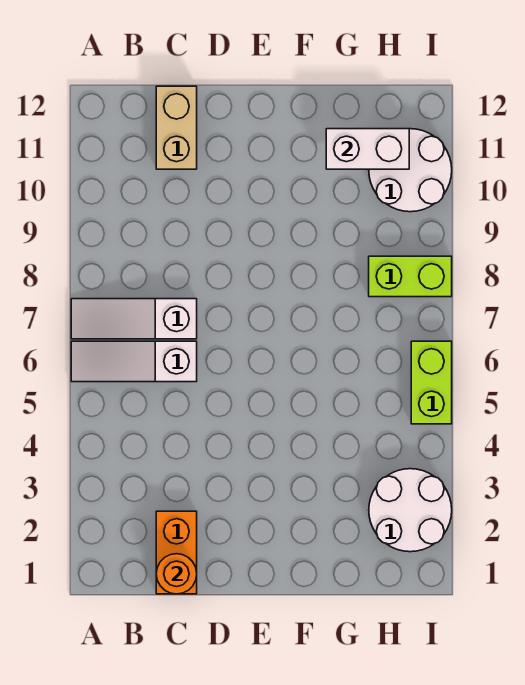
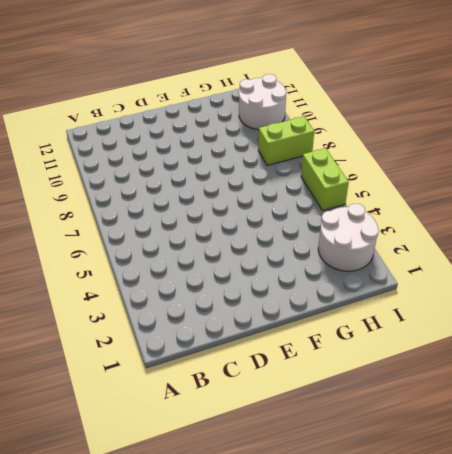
none -> white slope A6:C6 level 1 top C
none -> white slope A7:C7 level 1 top C

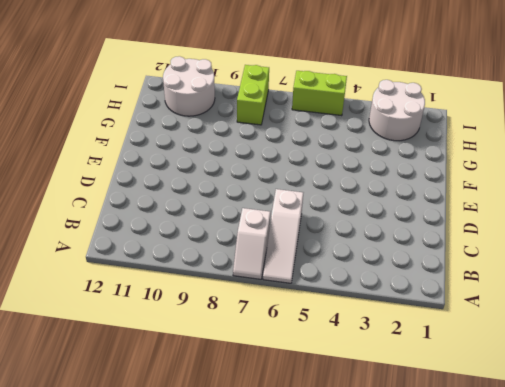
white slope A7:B7 level 1 top B -> white slope A7:C7 level 1 top C
none -> orange brick C1:C2 level 1
none -> tan brick C11:C12 level 1

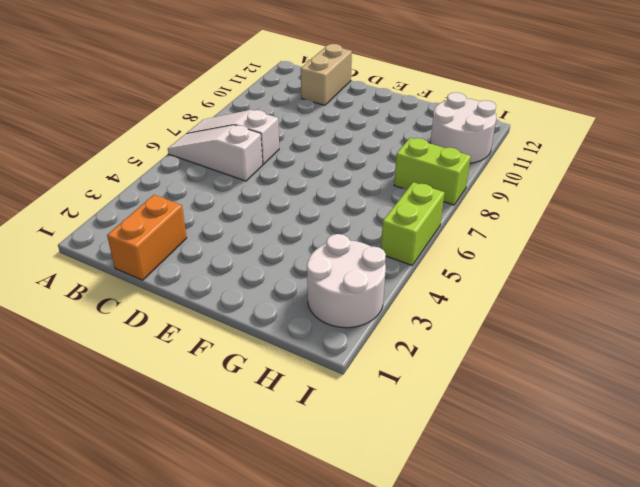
none -> orange round brick C1 level 2
none -> white brick G11:H11 level 2

